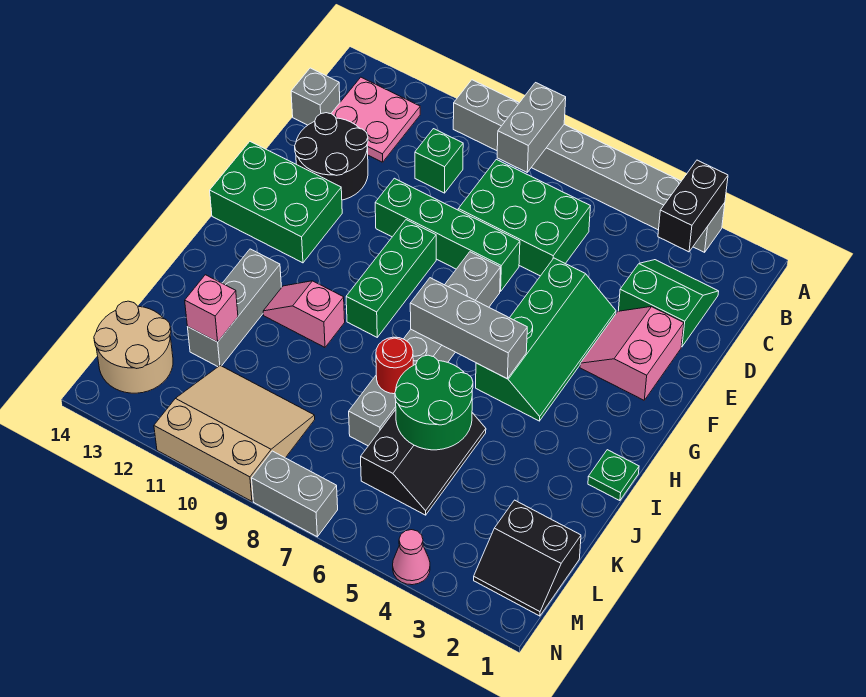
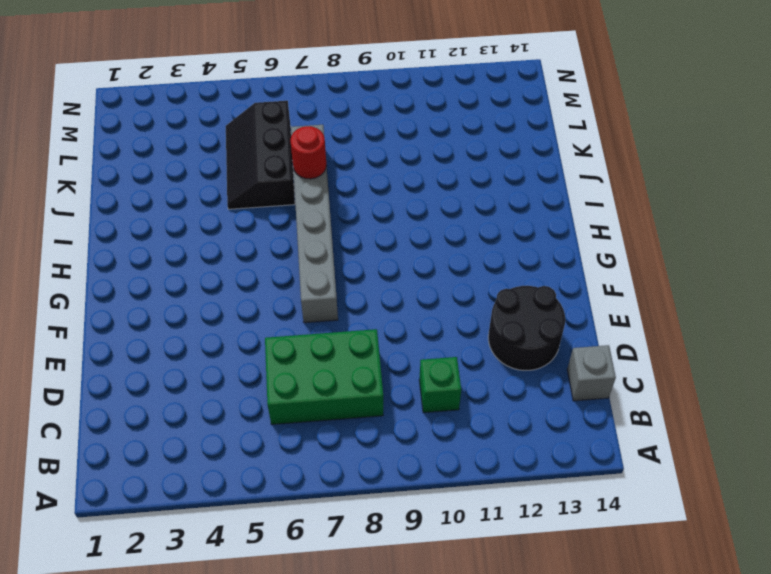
none -> grey brick A3:A10 level 1
none -> pink plate B12:C13 level 1
none -> green slope C2:D3 level 1 top D

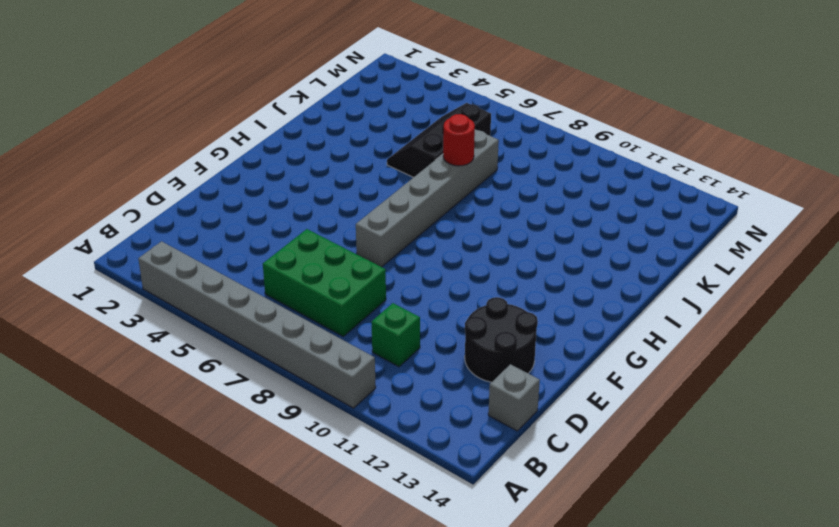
none -> pink plate B12:C13 level 1
none -> green slope C2:D3 level 1 top D
none -> pink slope E2:F3 level 1 top 2

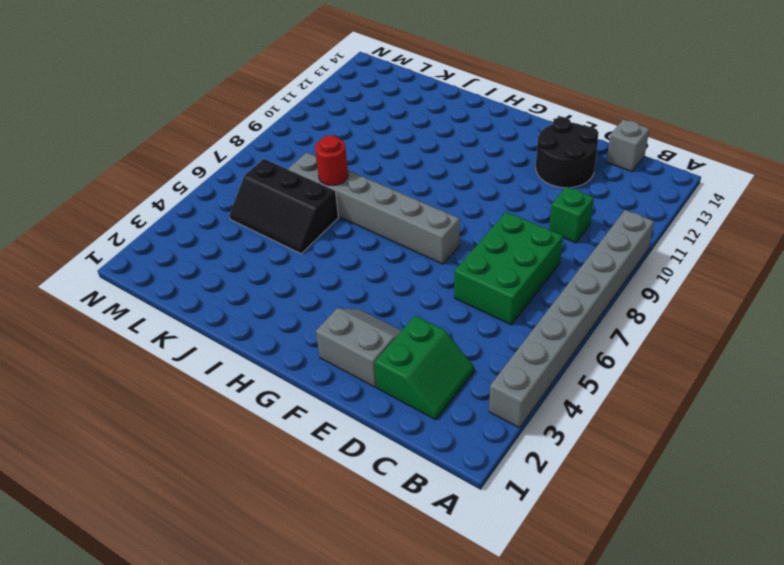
grey slope E2:F3 level 1 top 2 -> pink slope E2:F3 level 1 top 2
none -> pink plate B12:C13 level 1
none -> green slope E4:H5 level 1 top 5
none -> green brick E7:E10 level 1

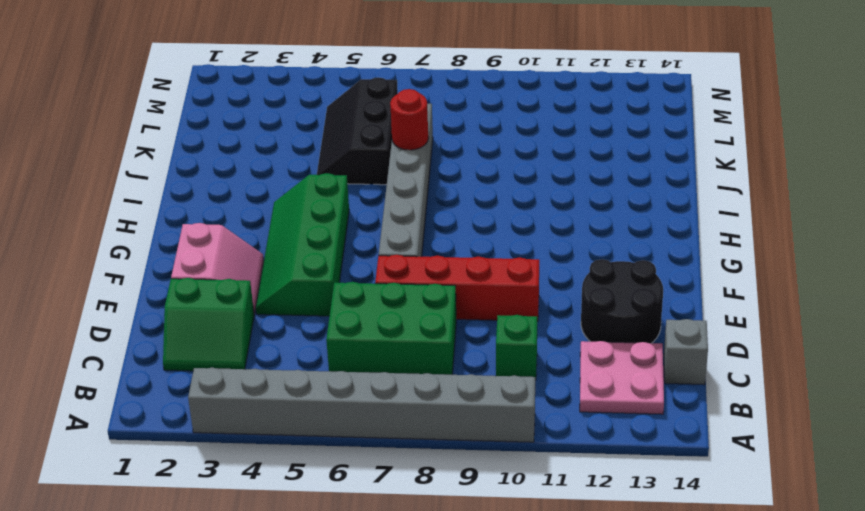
red brick E7:E10 level 1 -> green brick E7:E10 level 1
none -> green brick F9:H9 level 1
none -> green brick F12:G14 level 1
none -> green plate I1 level 1

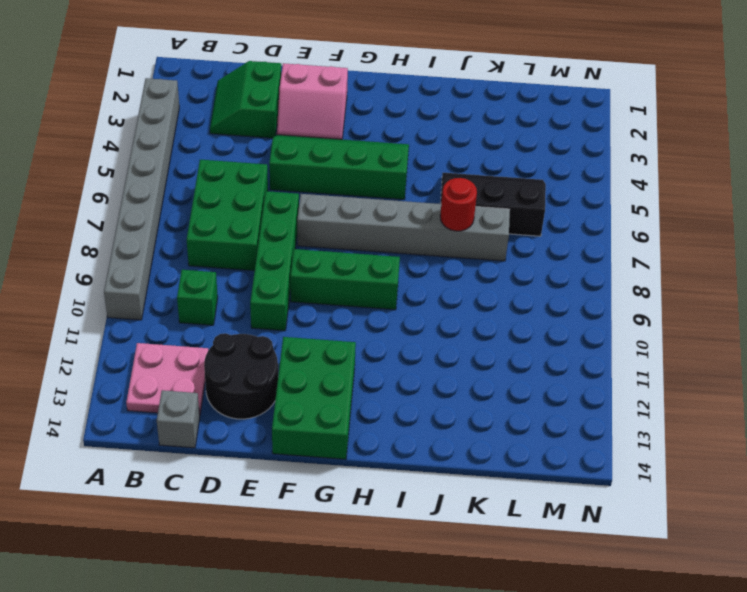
none -> green plate I1 level 1
none -> pink slope I10:I11 level 1 top 10
none -> grey brick I12:K12 level 1

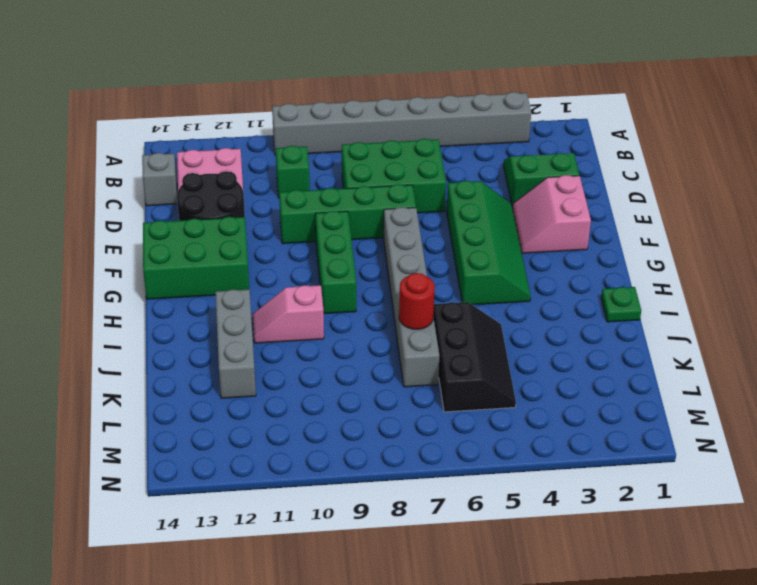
none -> black slope L1:M2 level 1 top L
none -> tan slope L9:N11 level 1 top N
none -> tan round brick L13:M14 level 1

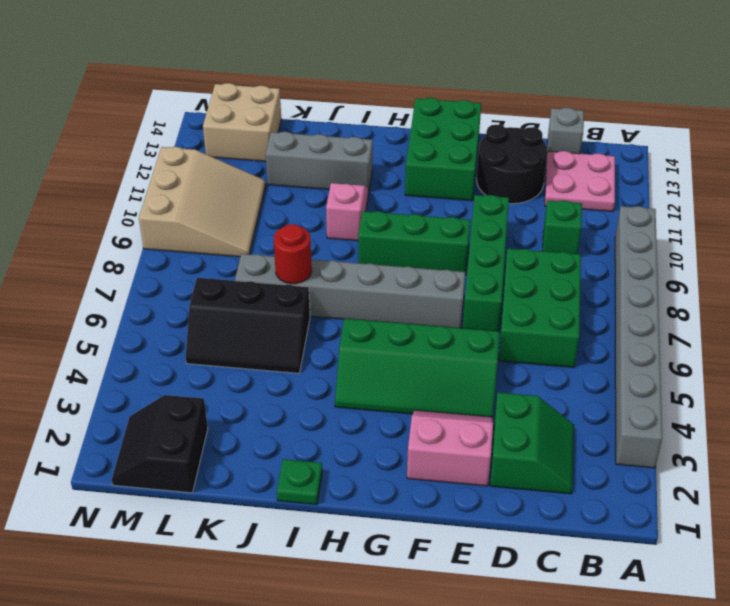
tan brick L13:M14 level 1 -> tan round brick L13:M14 level 1
none -> pink cone N4 level 1
none -> grey brick N7:N8 level 1
none -> black brick A3:B3 level 2

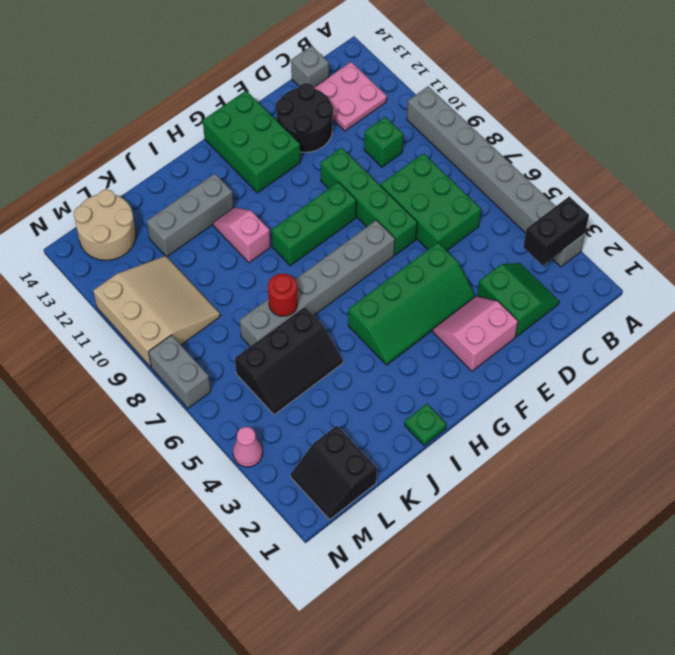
none -> grey brick A8:B8 level 2
none -> grey brick H5:H7 level 2
none -> green round brick J5:K6 level 2

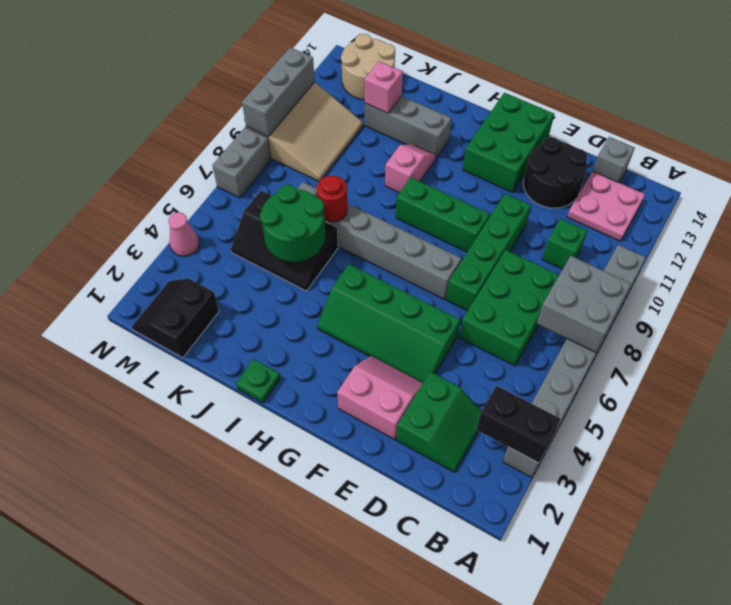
grey brick A7:B8 level 2 -> grey brick A8:B8 level 2
grey brick N9:N11 level 2 -> grey brick H5:H7 level 2

